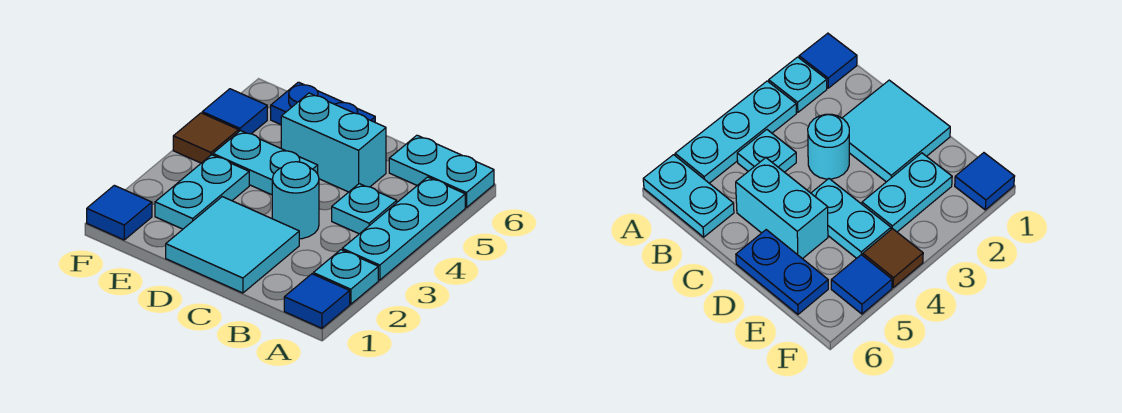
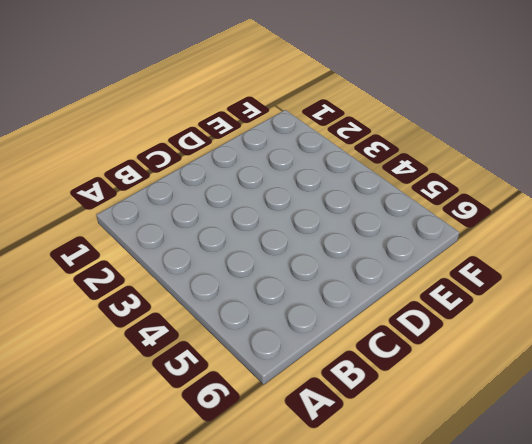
none -> blue tile A1 level 1
none -> cyan plate A2 level 1
none -> cyan plate A3:A5 level 1

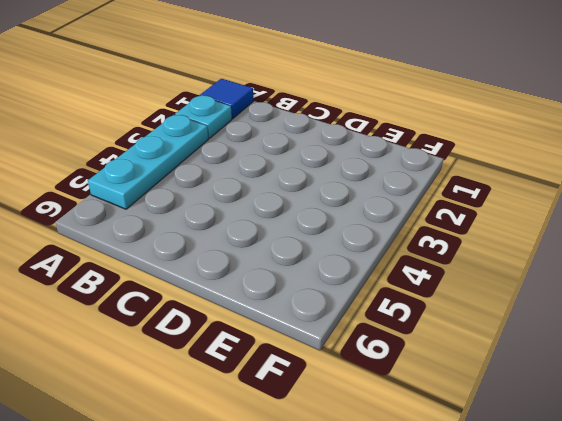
none -> cyan plate A6:B6 level 1
none -> cyan plate B4 level 1
none -> cyan tile C1:D2 level 1

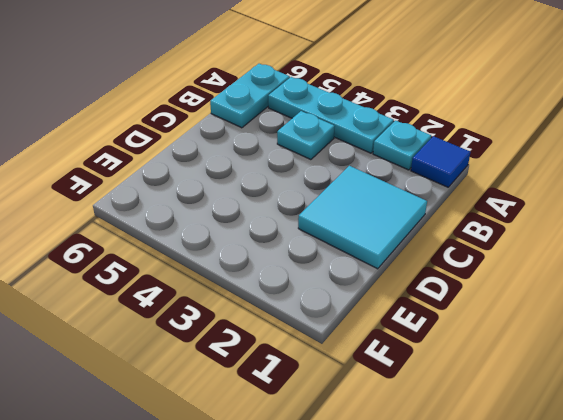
none -> cyan round brick C3 level 1
none -> cyan brick C5:D5 level 1
none -> cyan plate D4:E4 level 1

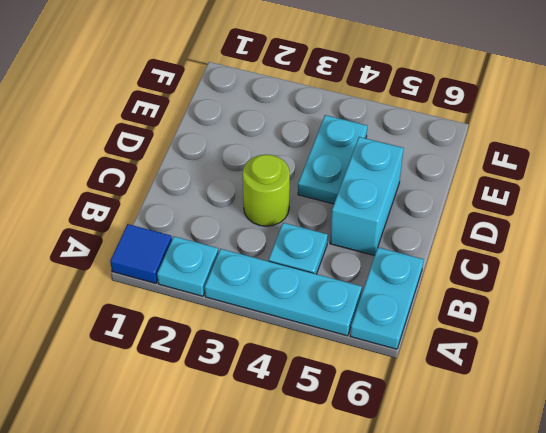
lime round brick C3 level 1 -> cyan round brick C3 level 1
none -> cyan tile C1:D2 level 1
none -> blue plate D6:E6 level 1
none -> cyan plate E2:E3 level 1

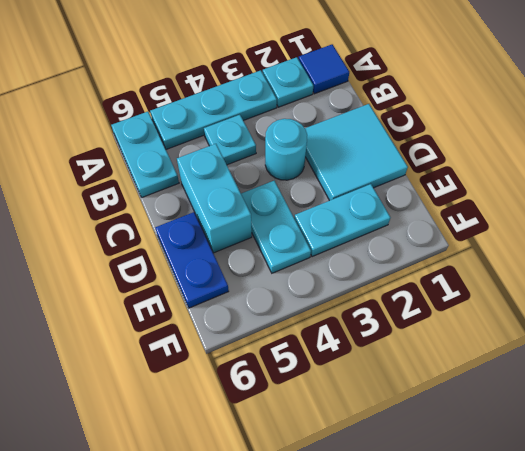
none -> blue tile F1 level 1
none -> brown tile F4 level 1
none -> blue tile F5 level 1

